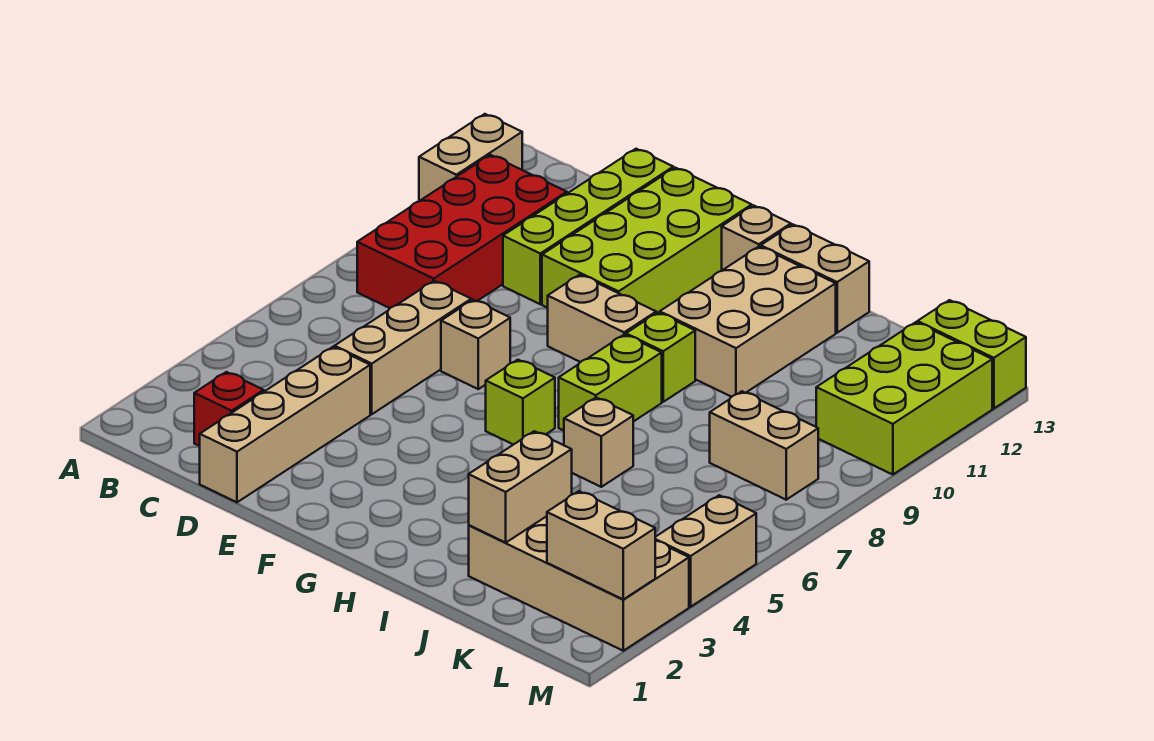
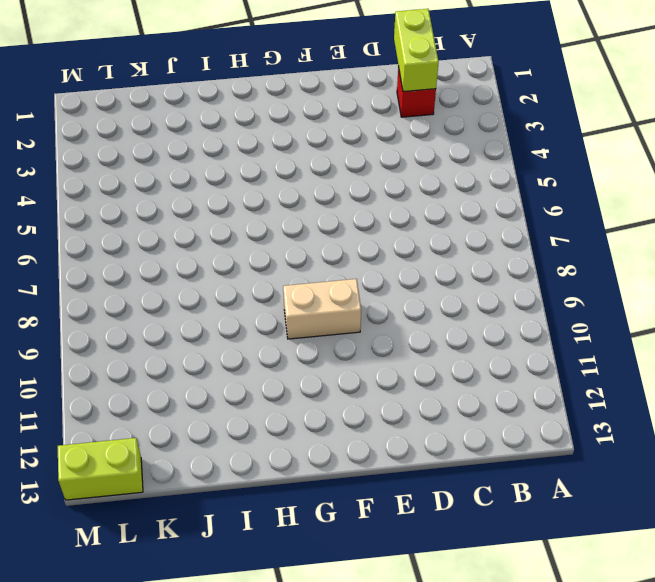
lime brick C1:C2 level 2 -> lime brick H7:H8 level 1
none -> tan brick A11:A12 level 1
none -> red brick B8:C11 level 1
none -> tan brick D1:D4 level 1

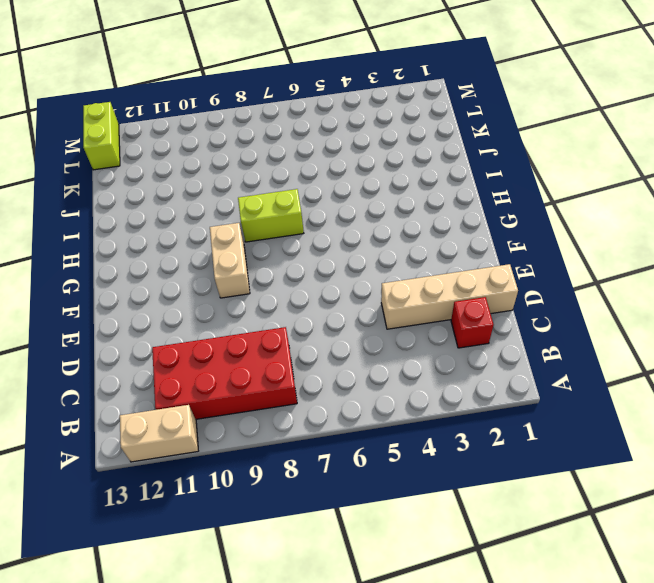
none -> tan brick D5:D7 level 1
none -> lime brick D10:D13 level 1
none -> tan brick E7 level 1

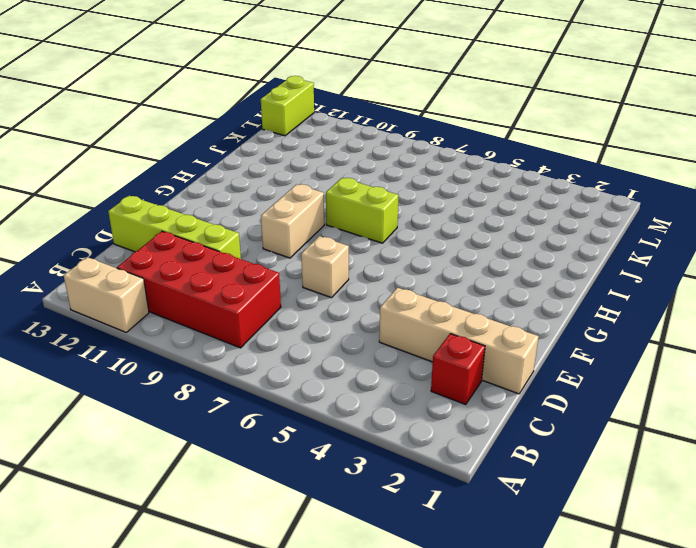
none -> tan brick D5:D7 level 1
none -> lime brick E10:F13 level 1
none -> lime brick G6 level 1

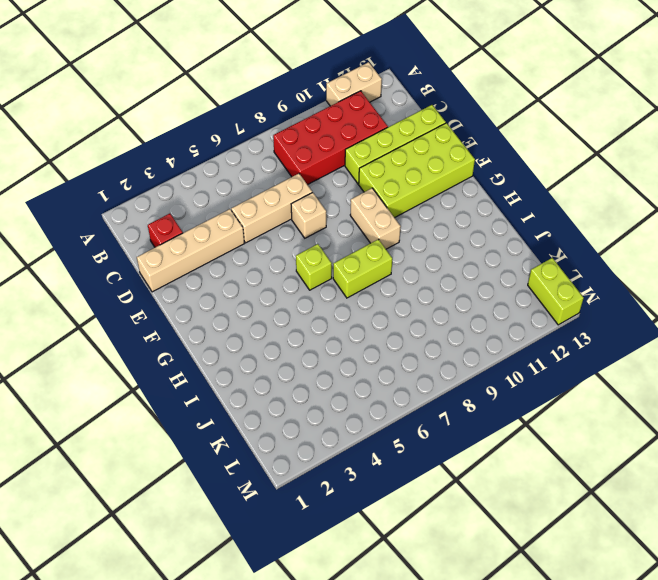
none -> tan brick G13 level 1
none -> lime brick H9 level 1
none -> tan brick H10:I12 level 1

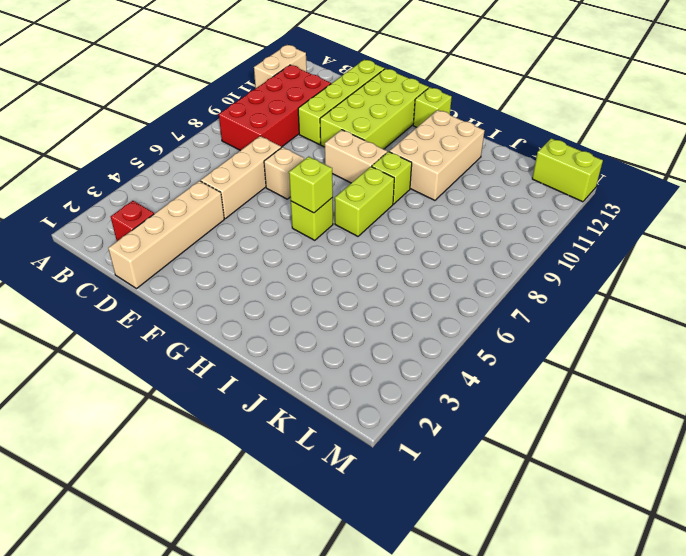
lime brick G6 level 2 -> none
lime brick G13 level 1 -> tan brick G13 level 1
none -> tan brick H13:I13 level 1
none -> tan brick I6 level 1
none -> tan brick J2:M3 level 1

